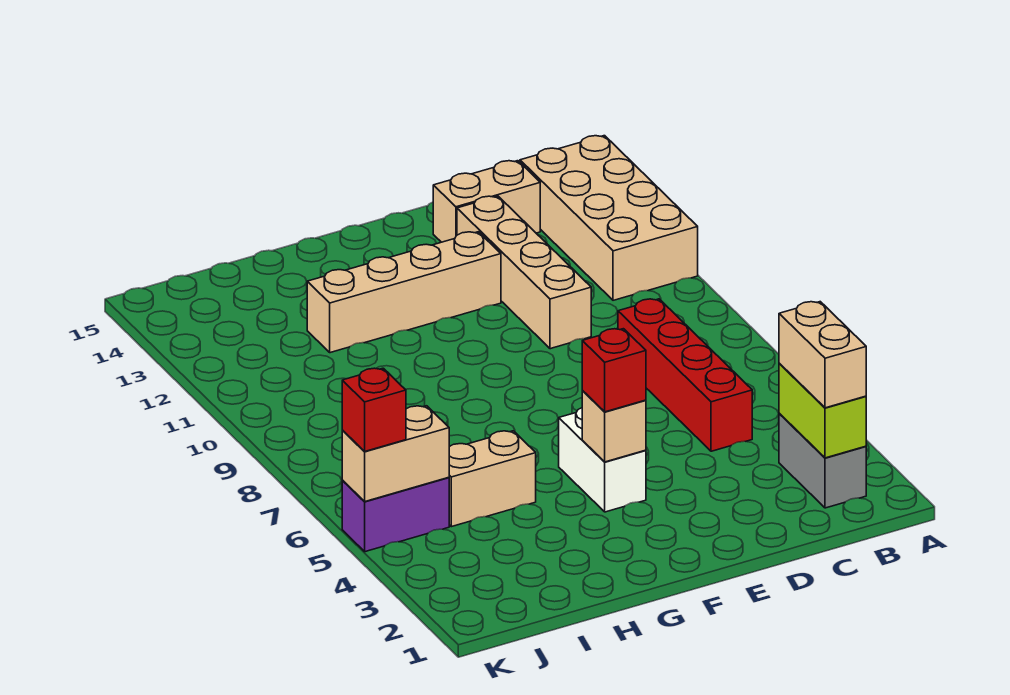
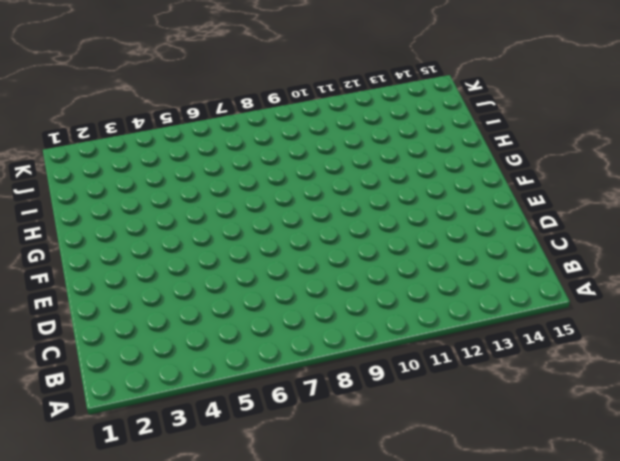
none -> tan brick A11:B14 level 1
none -> grey brick B2:B3 level 1
none -> red brick C5:C8 level 1

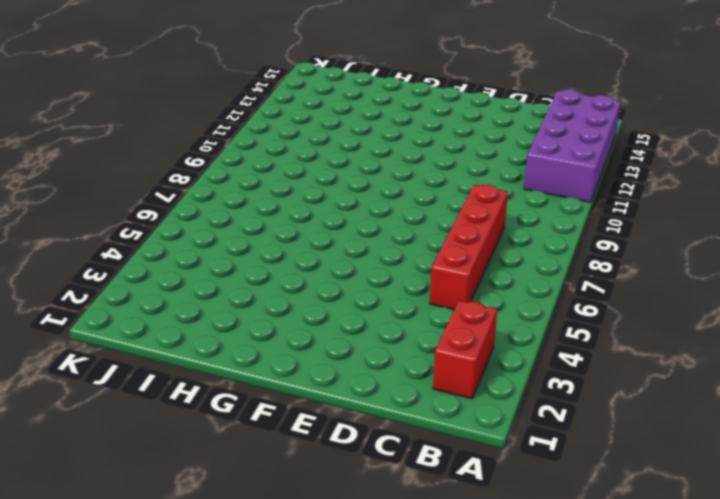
purple brick A11:B14 level 1 -> tan brick A11:B14 level 1
red brick B2:B3 level 1 -> grey brick B2:B3 level 1
none -> tan brick C14:D14 level 1
none -> tan brick D10:D13 level 1
none -> tan brick E12:H12 level 1

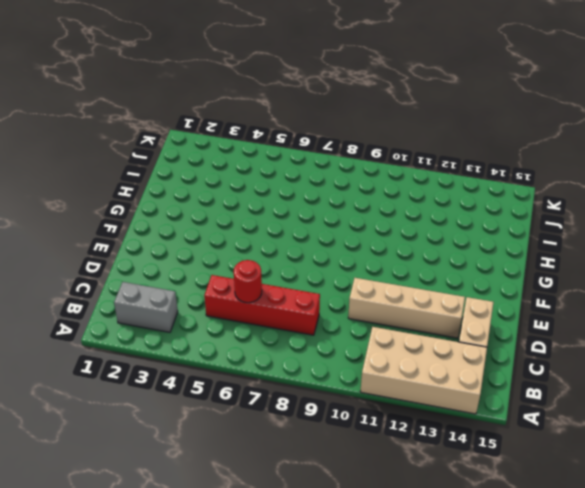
red round brick C6 level 2 -> none
none -> tan brick E12:H12 level 1
none -> white brick F4:F5 level 1
none -> tan brick H5:I5 level 1

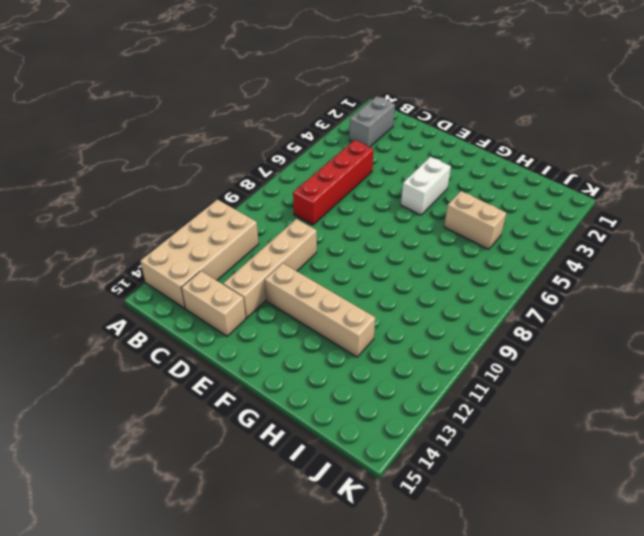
none -> purple brick J5:K5 level 1
none -> lime brick B2:B3 level 2
none -> tan brick F4 level 2

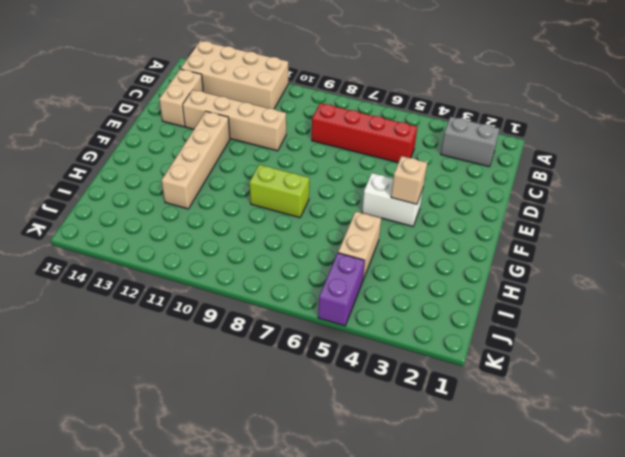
lime brick G8:G9 level 1 -> lime brick B2:B3 level 2
none -> tan brick J5:K5 level 2
none -> tan brick B2:B3 level 3
none -> red brick F4 level 3

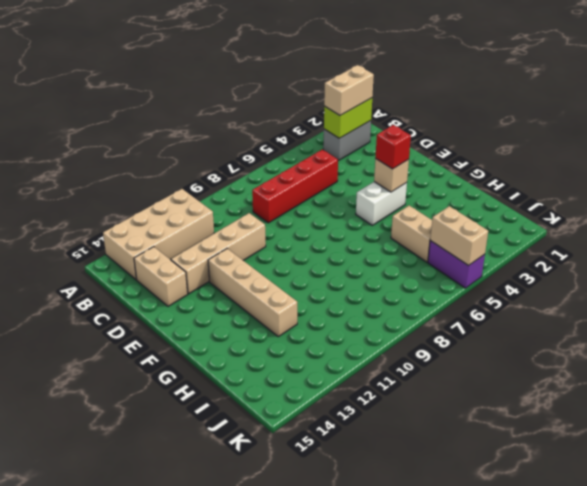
none -> red brick K5 level 3

